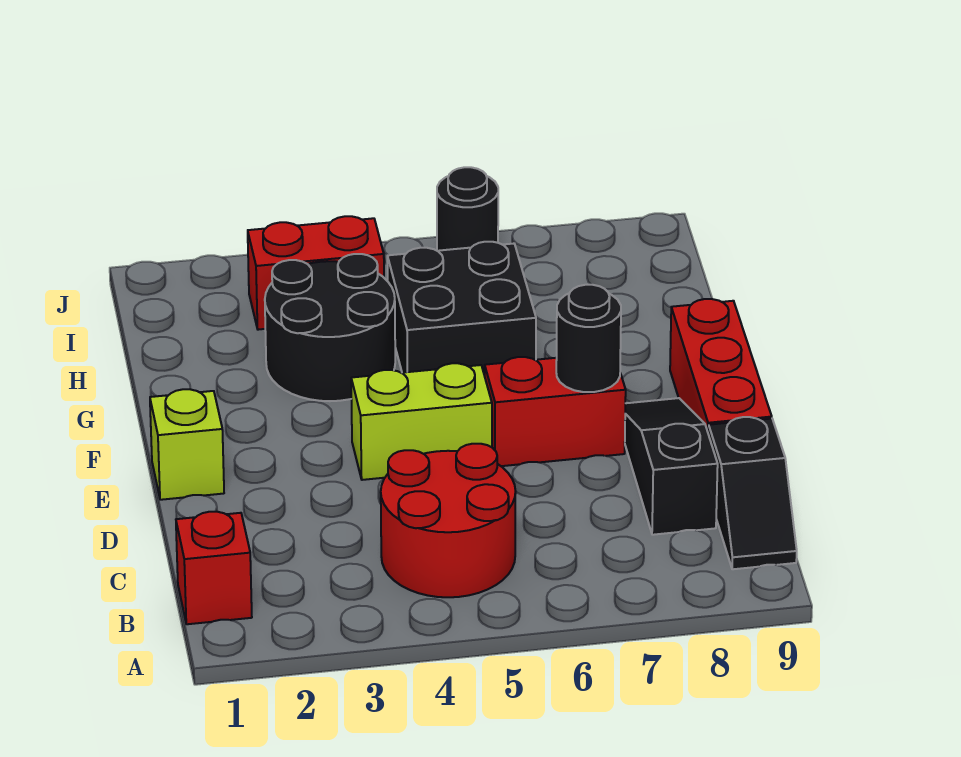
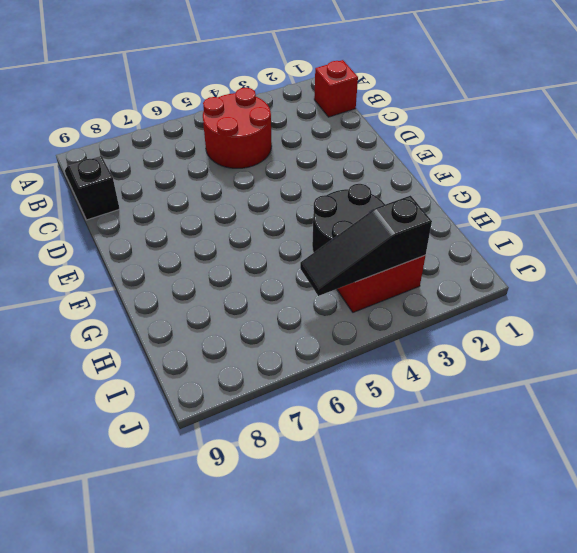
black slope I3:I5 level 2 top 3 -> black slope C8:E8 level 1 top C
none -> red brick D9:F9 level 1
none -> lime brick E1 level 1
none -> lime brick E4:E5 level 1

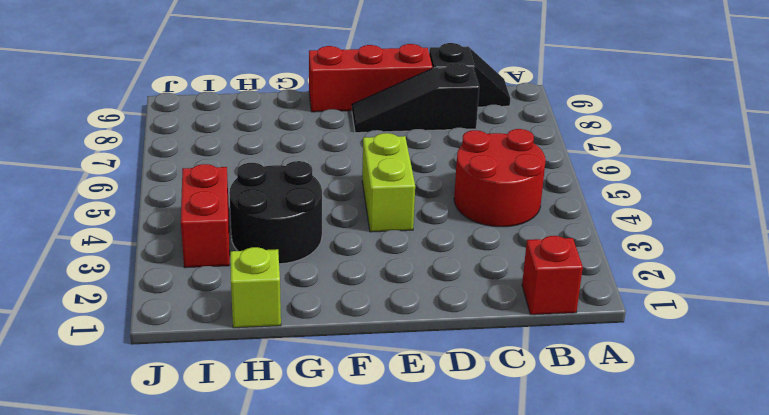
lime brick H1 level 1 -> lime brick E1 level 1
none -> red brick E6:E7 level 1
none -> black brick G5:H6 level 1
none -> black round brick J6 level 1

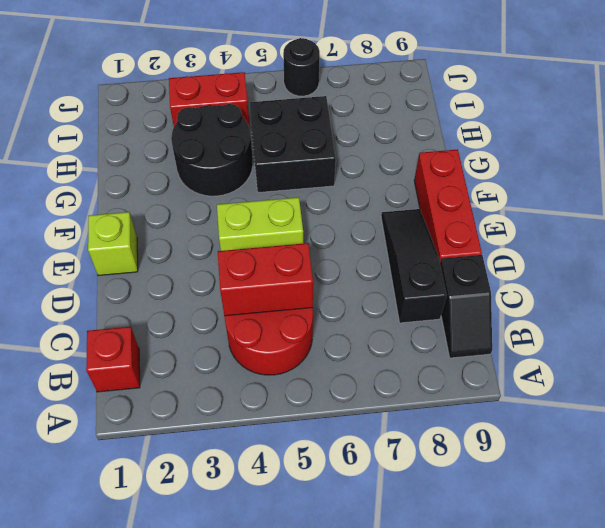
red brick C4:C5 level 2 -> red brick E6:E7 level 1
none -> black round brick E7 level 2

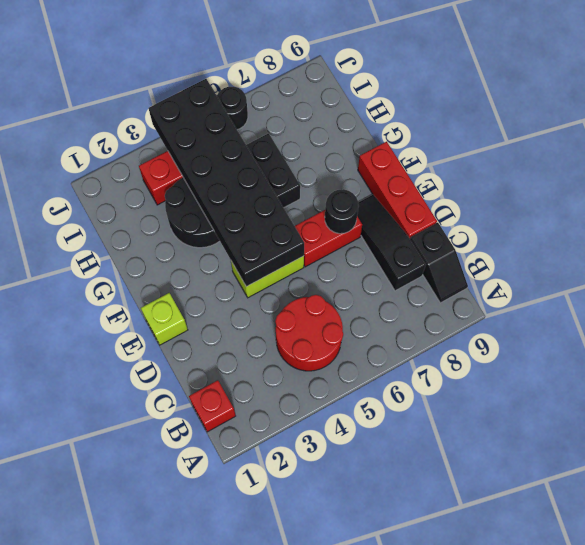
black brick E4:J5 level 2 -> none

